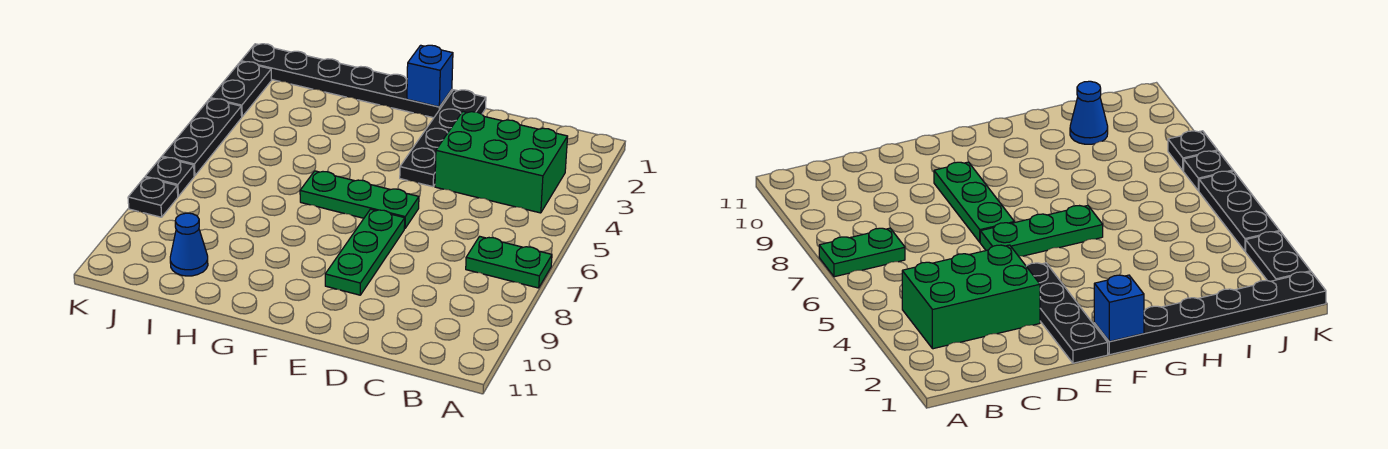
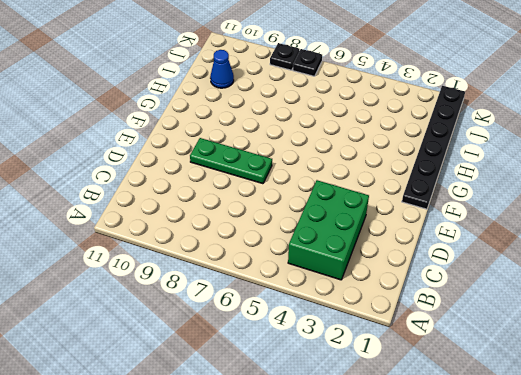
none -> green plate A7:B7 level 1
none -> black plate E1:E4 level 1
none -> green plate E6:G6 level 1

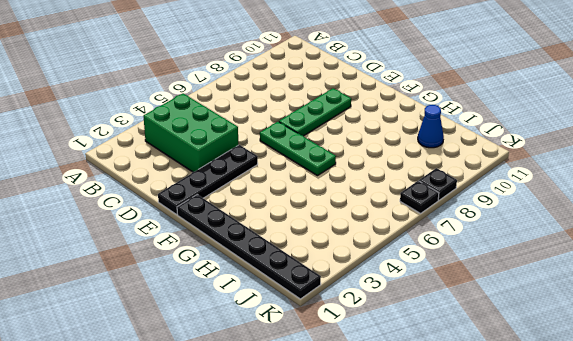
none -> green plate A7:B7 level 1
none -> black plate K2:K3 level 1
none -> black plate K4:K6 level 1

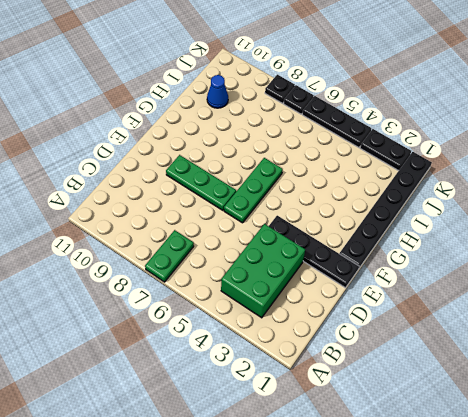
none -> blue brick F1 level 2

